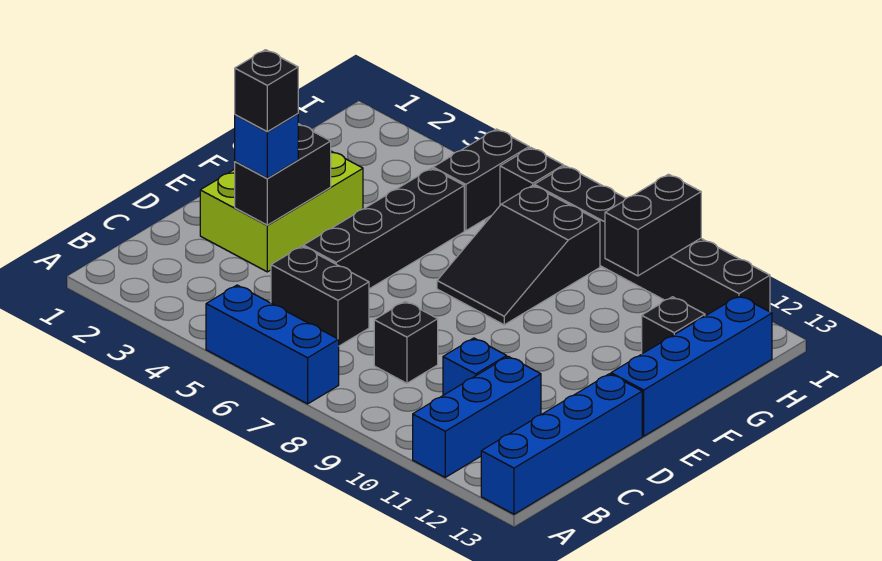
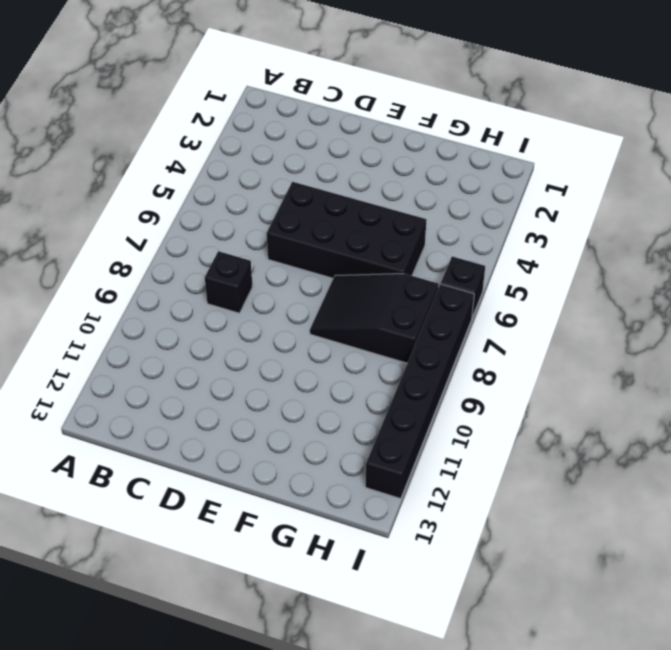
black brick D5:G6 level 1 -> black brick D5:G5 level 1
none -> blue brick A5:A7 level 1
none -> blue brick A11:C11 level 1
none -> blue brick A13:D13 level 1

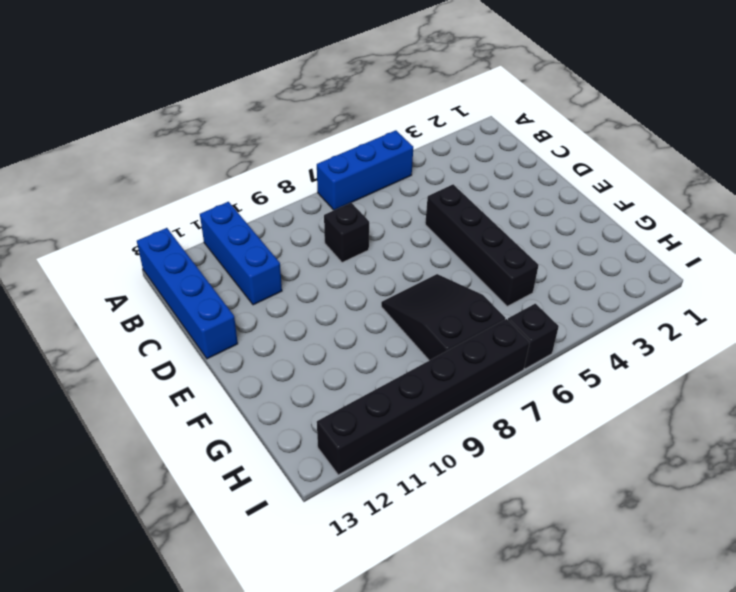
none -> black brick C5:C6 level 1
none -> blue brick C10 level 1
none -> lime brick D2:F3 level 1

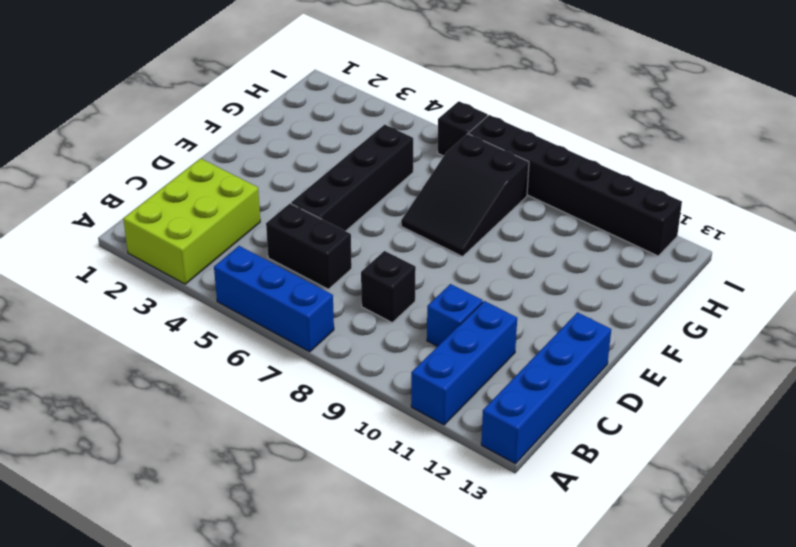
lime brick A2:C3 level 1 -> lime brick D2:F3 level 1
none -> blue brick E13:H13 level 1
none -> black brick G12 level 1
none -> black brick H5:I5 level 1

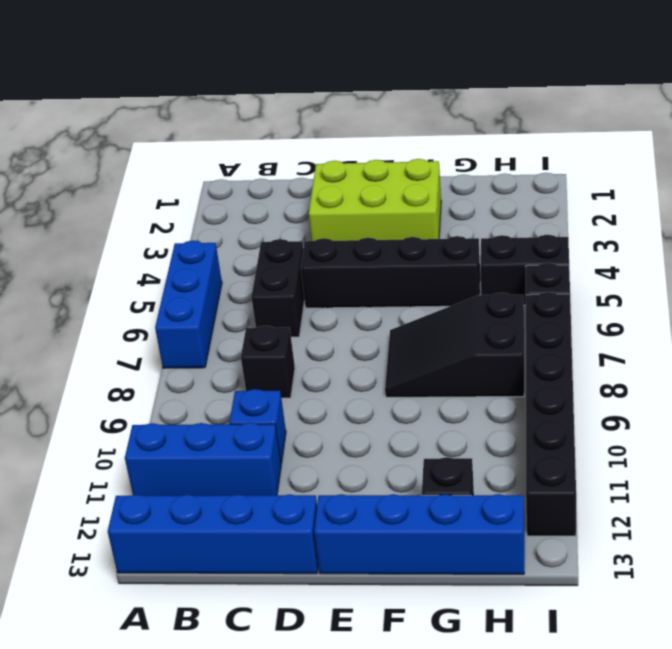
none -> black brick D3:E3 level 2
none -> black brick H10:I10 level 2
none -> blue brick D3 level 3

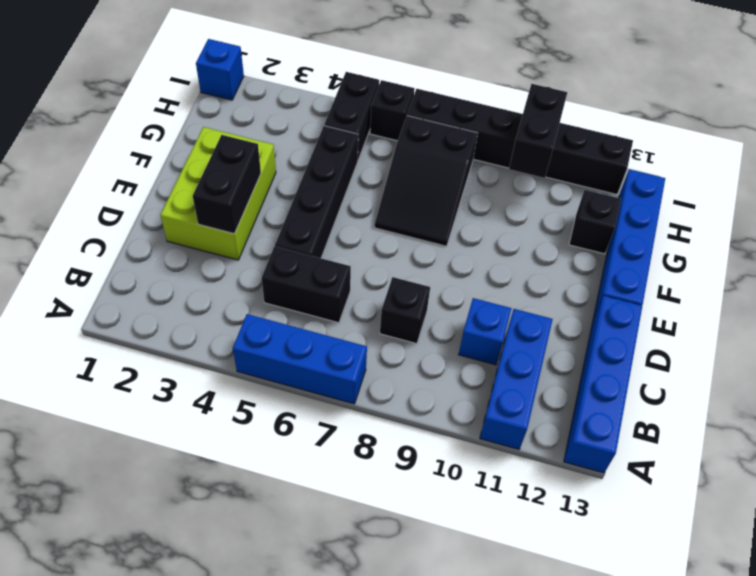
blue brick I1 level 1 -> blue brick D3 level 3
none -> black brick D3 level 4

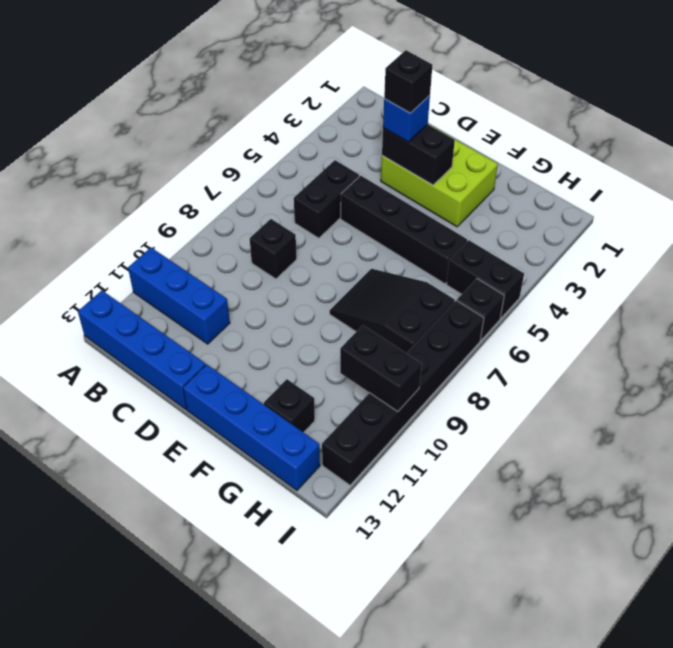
none -> blue brick A5:A7 level 1
none -> blue brick C10 level 1

